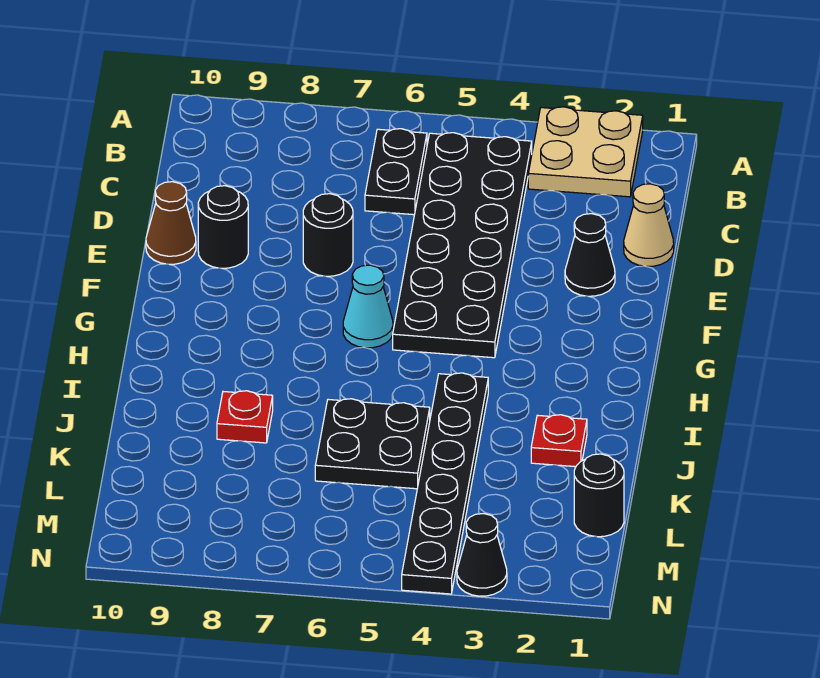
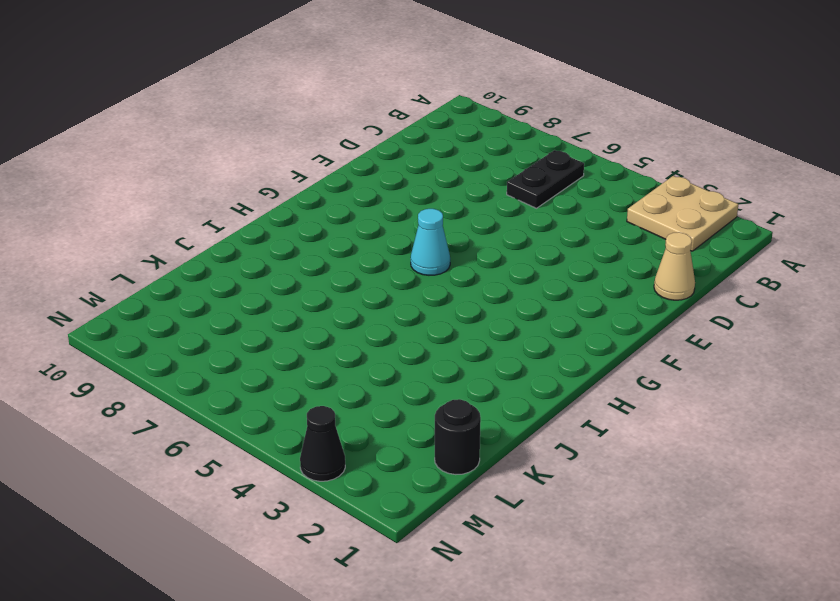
none -> black plate B4:G5 level 1
none -> black cone E2 level 1
none -> black round brick E7 level 1

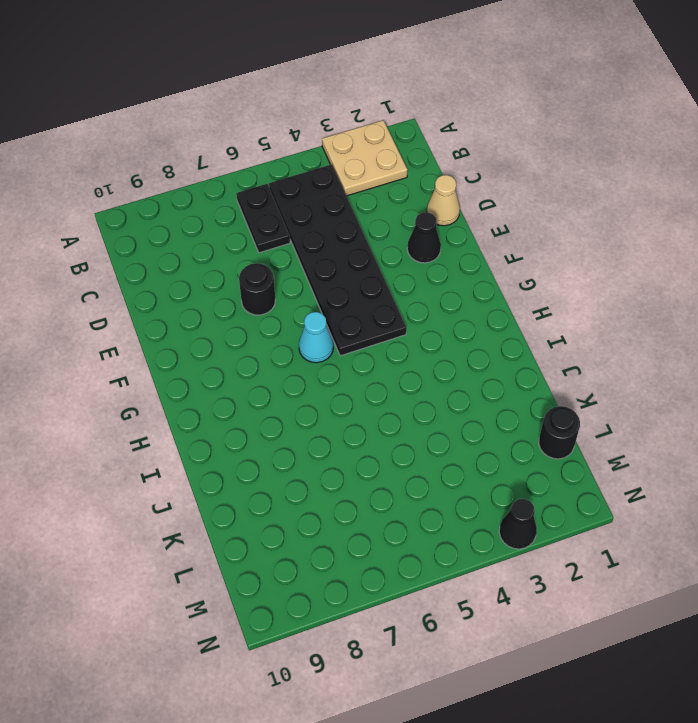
none -> black round brick E9 level 1
none -> brown cone E10 level 1
none -> black plate I4:N4 level 1

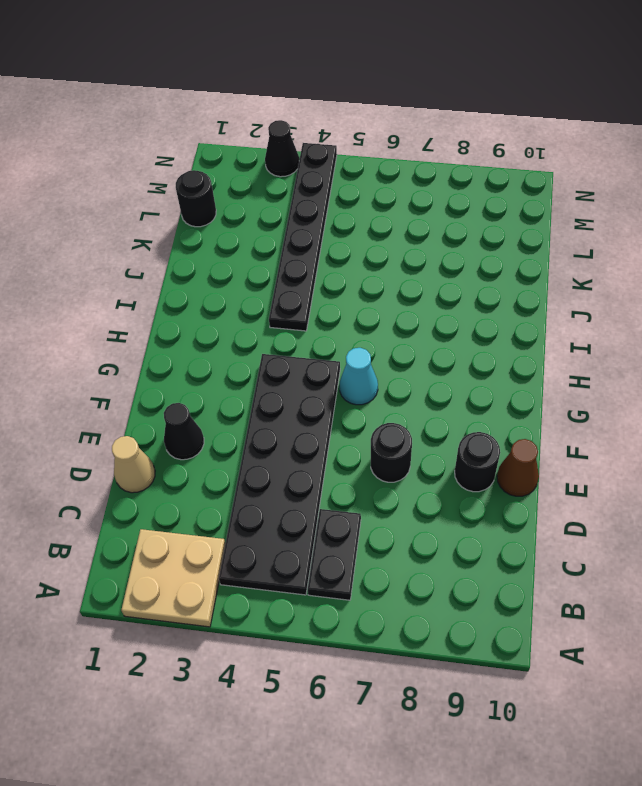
none -> red plate J2 level 1
none -> black plate J5:K6 level 1
none -> red plate J8 level 1

